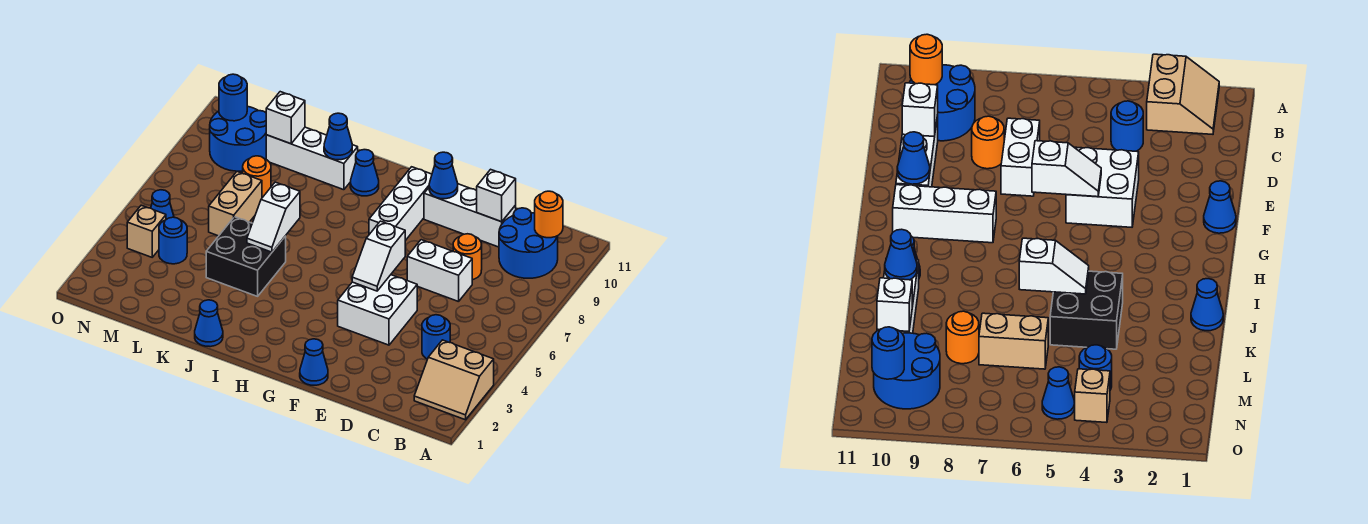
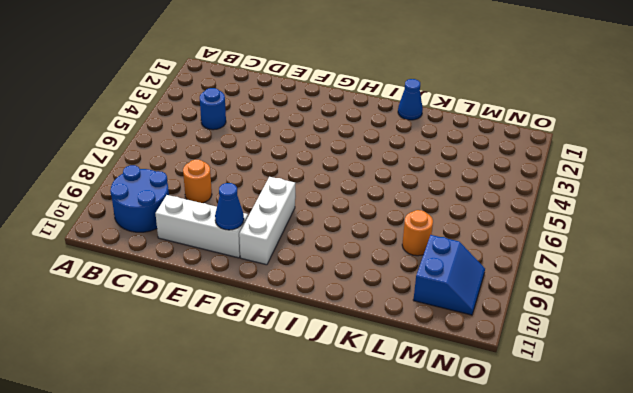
blue slope M9:N10 level 1 top M -> blue round brick M9:N10 level 1
none -> tan slope A2:B3 level 1 top 3
none -> white brick D7:E7 level 1
none -> white brick E4:F5 level 1

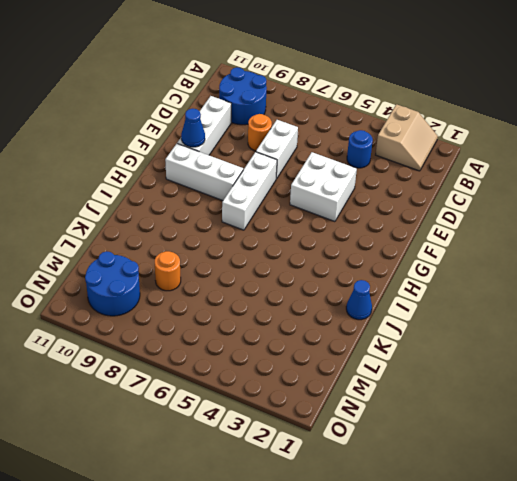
white brick F7:H7 level 1 -> white brick J10:L10 level 1
none -> blue cone F1 level 1
none -> blue cone I10 level 1
none -> black brick J4:K5 level 1

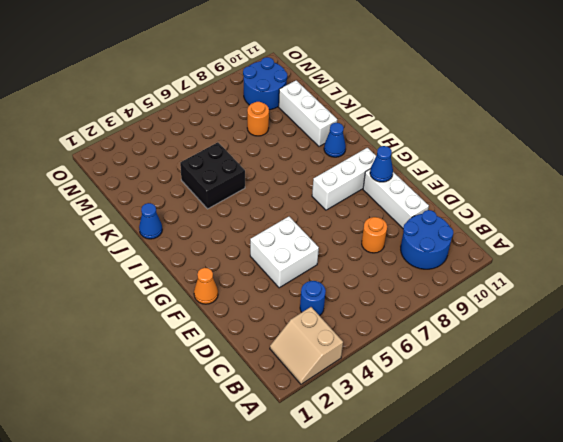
orange cone F1 level 1 -> blue cone F1 level 1
none -> white brick D7:E7 level 1
none -> tan brick L6:L7 level 1
none -> blue round brick M4 level 1

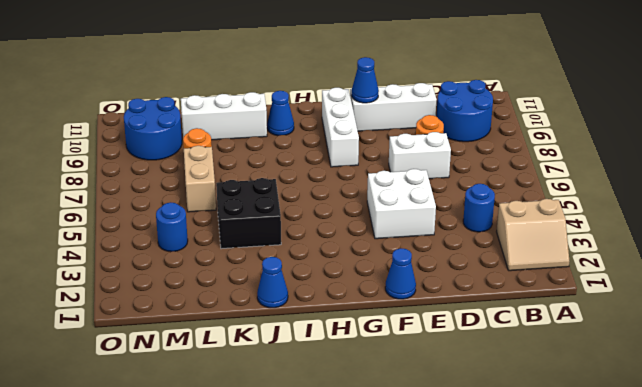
none -> tan brick N4 level 1
none -> blue cone N5 level 1
none -> orange round brick B10 level 2

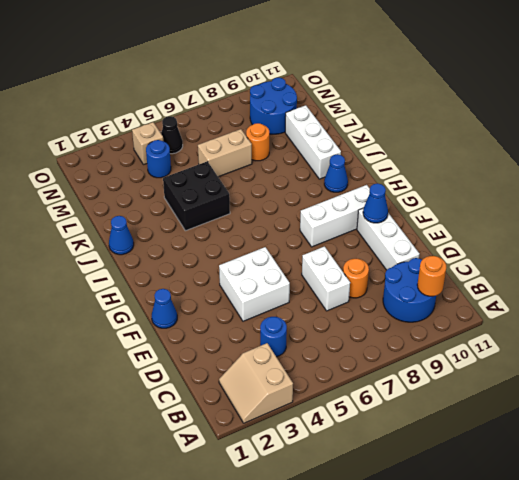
black cone N5 level 1 -> blue cone N5 level 1
none -> white brick D10 level 2
none -> white slope F5:F6 level 2 top 6
none -> white slope J5:J6 level 2 top 6

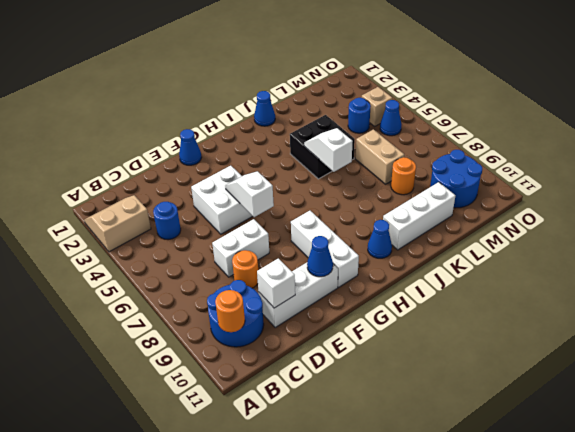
none -> blue cone J10 level 2
none -> white brick L10 level 2
none -> blue round brick N10 level 2

